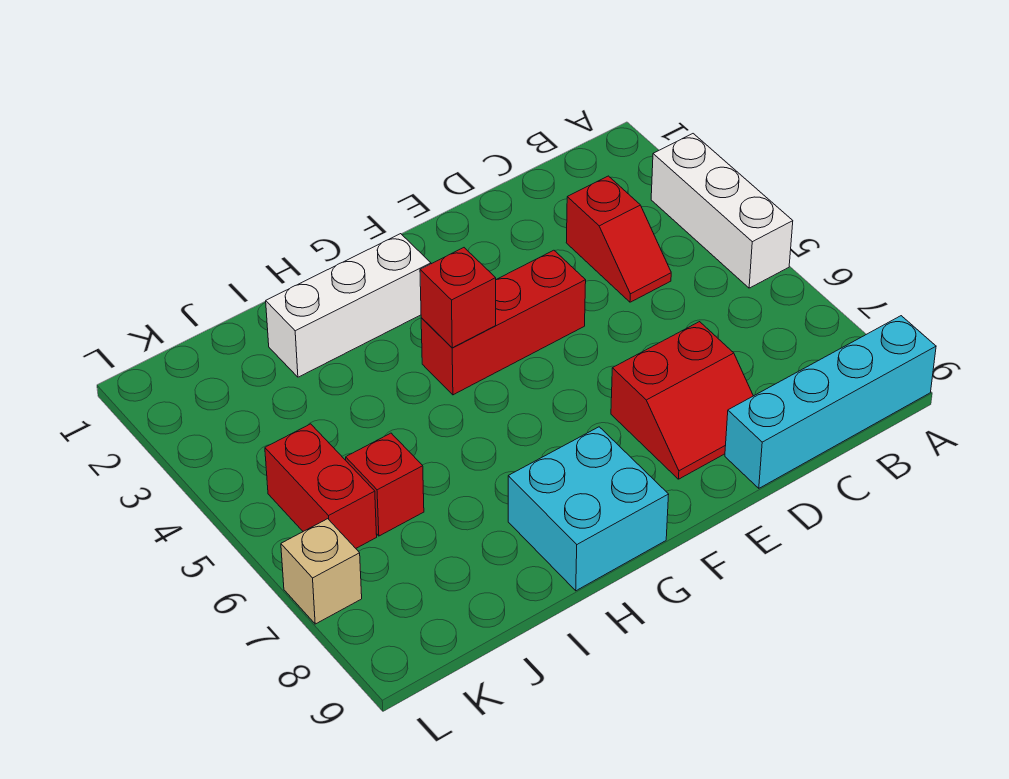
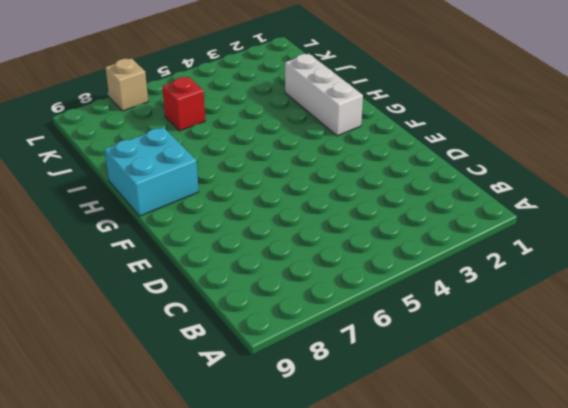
none -> white brick A3:A5 level 1
none -> cyan brick A9:D9 level 1

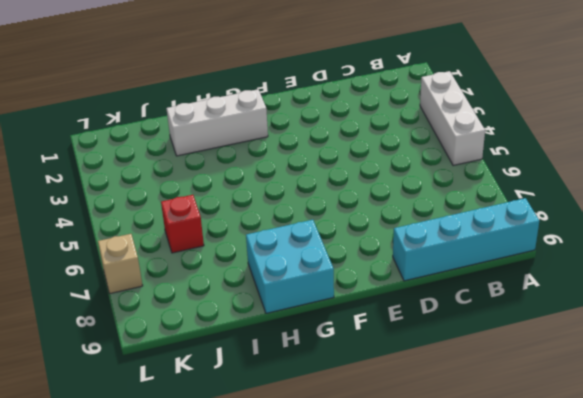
none -> red slope C3:C4 level 1 top 3
none -> red slope D7:E8 level 1 top 7

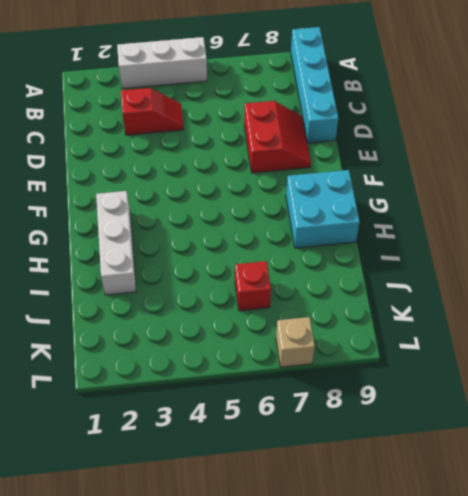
none -> red brick E4:G4 level 1
none -> red brick K5:K6 level 1

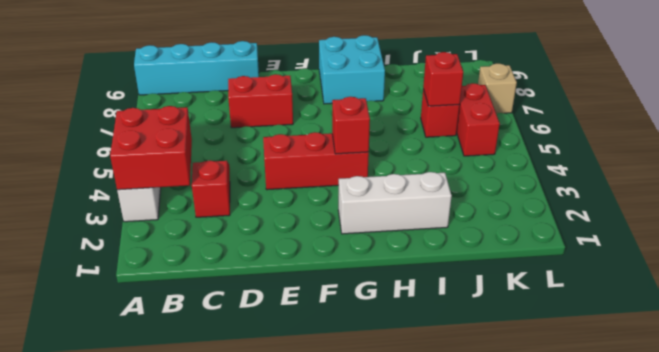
red brick A3:B4 level 2 -> none
red brick J6 level 2 -> none

